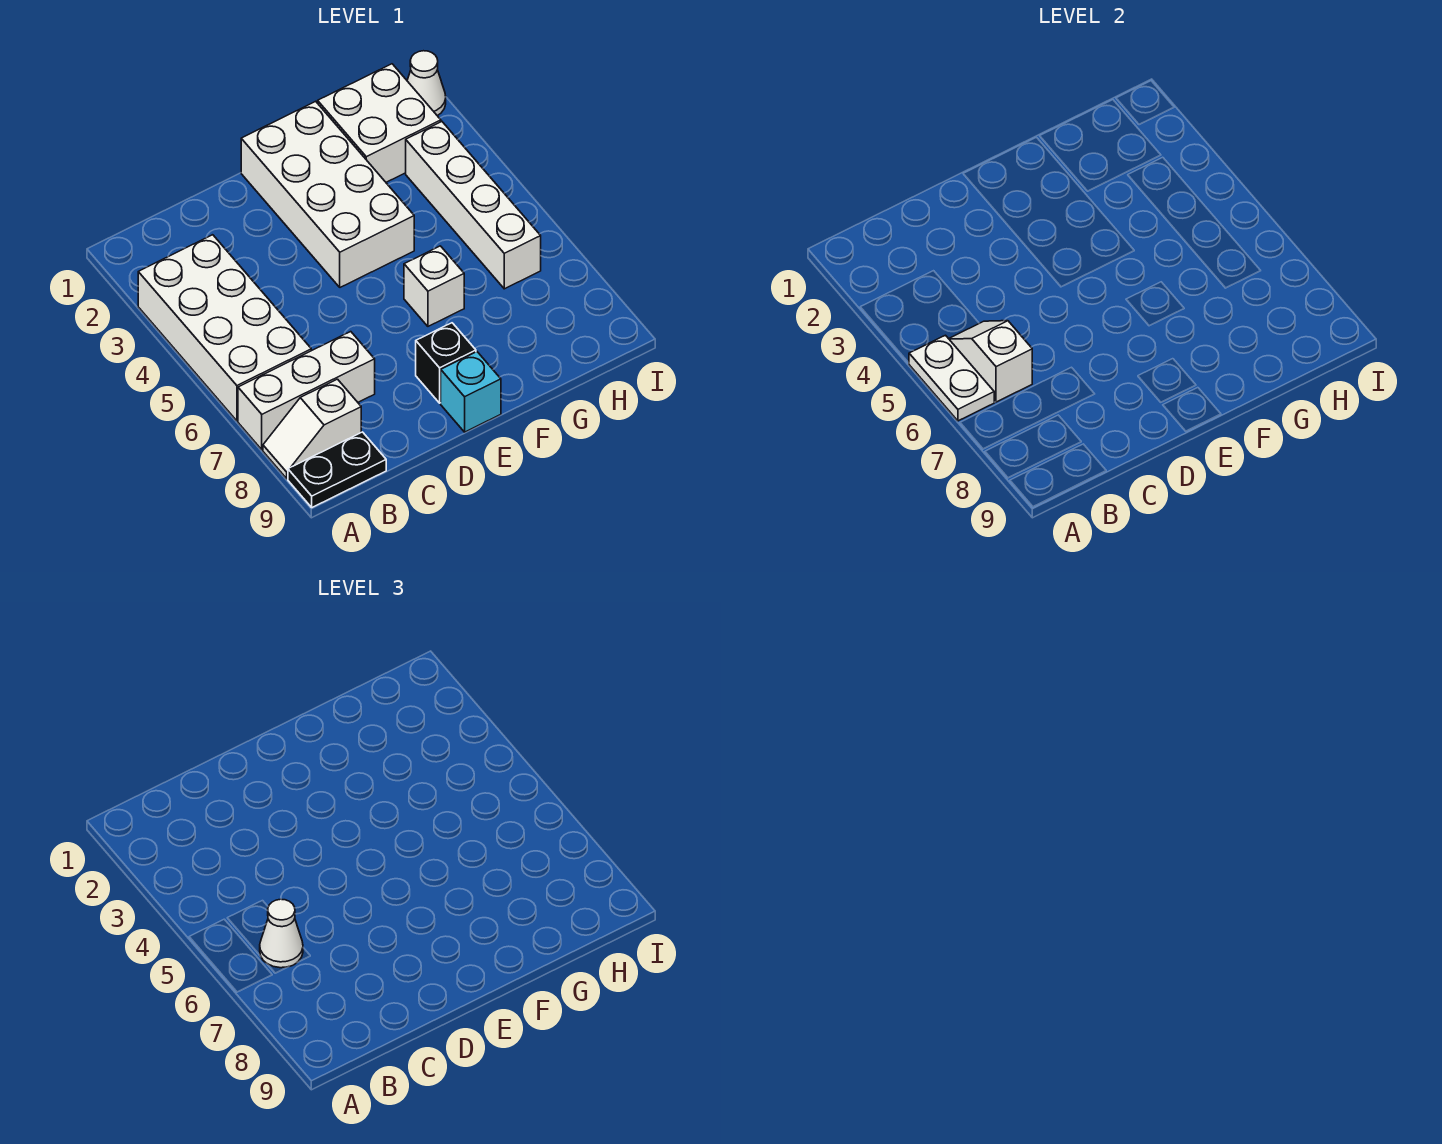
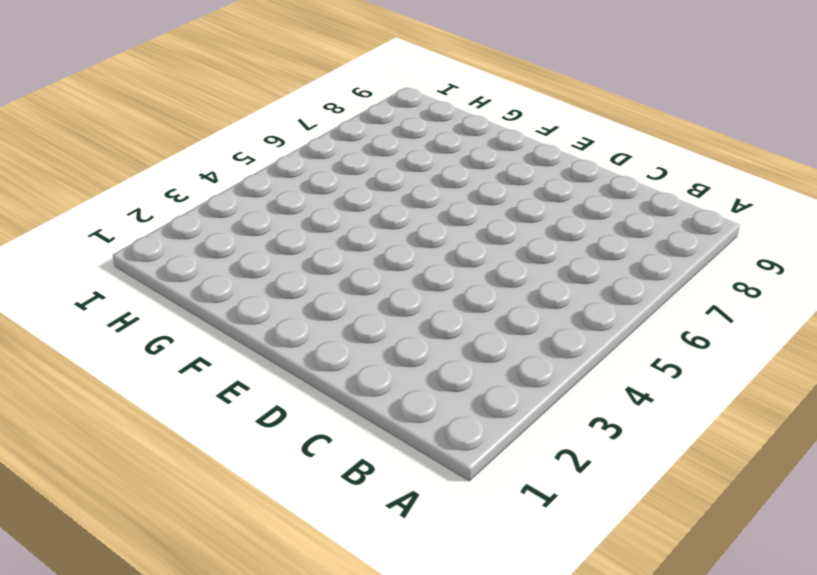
none -> white brick A3:B6 level 1
none -> white brick A7:C7 level 1
none -> white slope A8:B8 level 1 top B

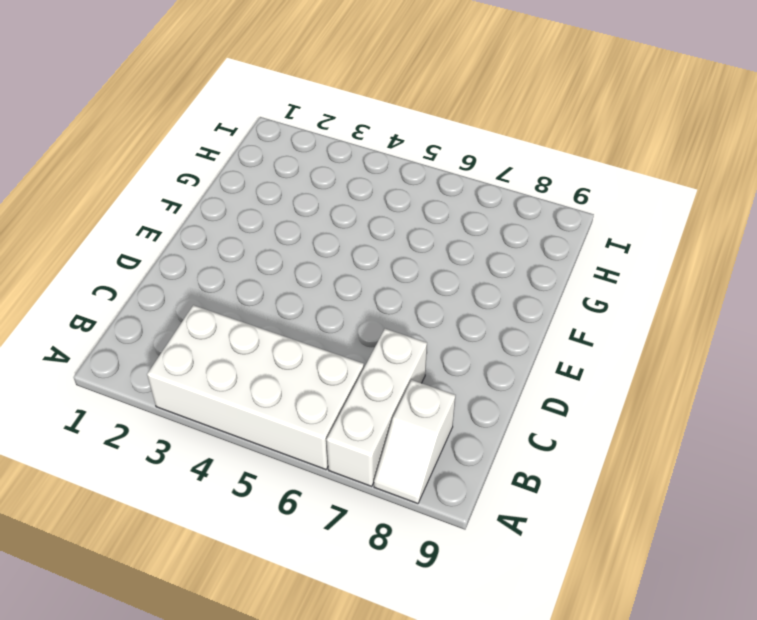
none -> black plate A9:B9 level 1
none -> white brick E1:F4 level 1
none -> black brick E8 level 1

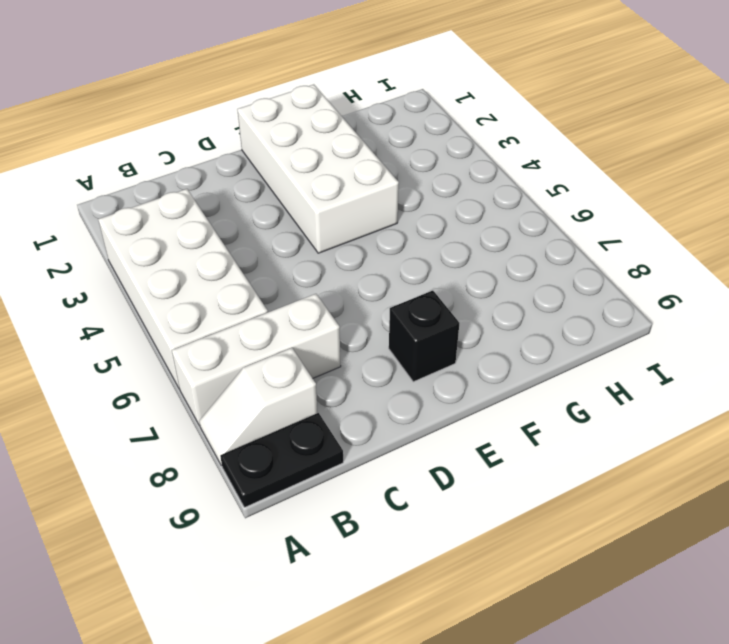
none -> cyan brick E9 level 1
none -> white brick F6 level 1
none -> white brick G1:H2 level 1

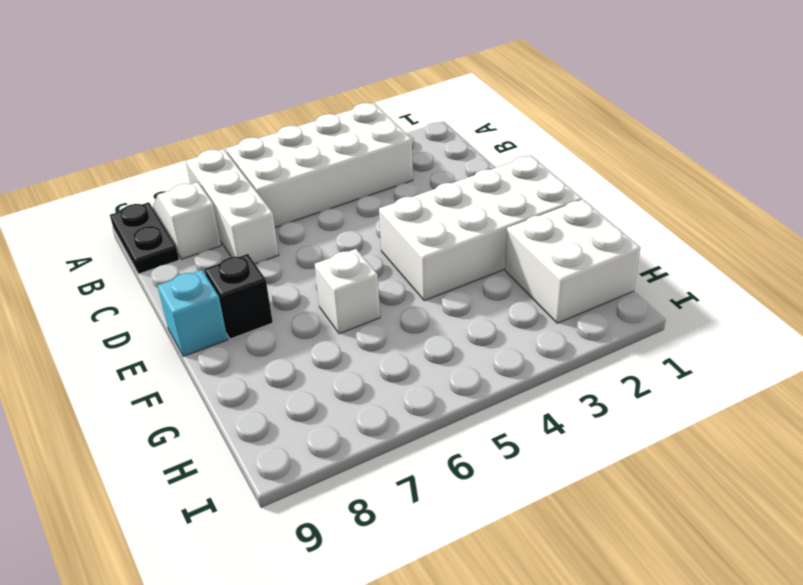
none -> white brick H3:H6 level 1
none -> white cone I1 level 1
none -> white plate A5:A6 level 2

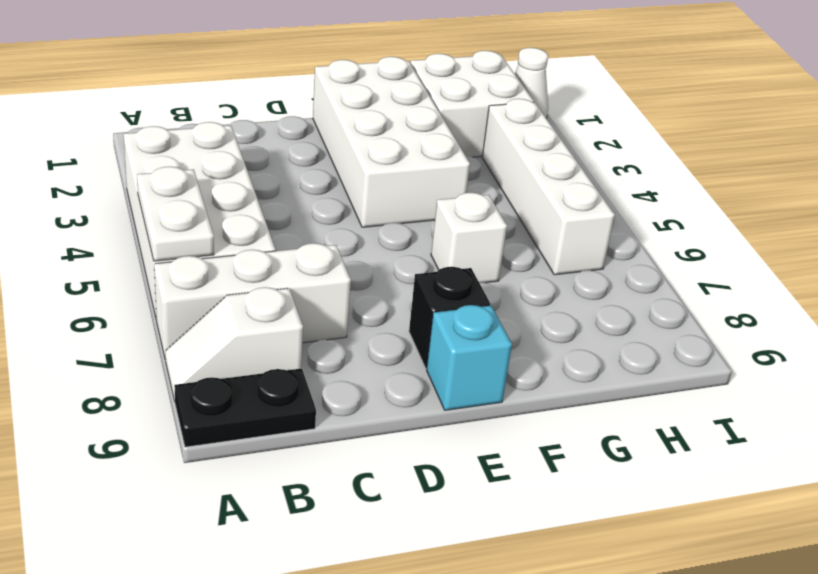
none -> white slope B5:B6 level 2 top 6
none -> white cone B6 level 3

